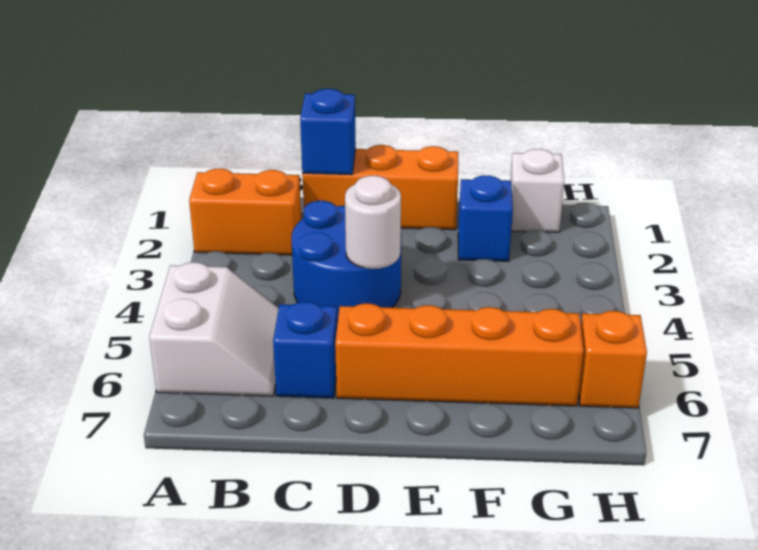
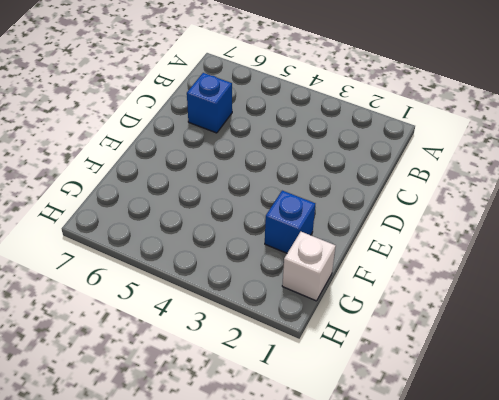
none -> orange brick A2:B2 level 1
none -> white slope A5:B6 level 1 top A

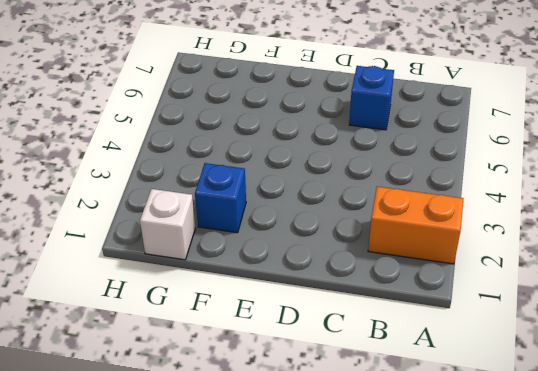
none -> white slope A5:B6 level 1 top A
none -> orange brick C1:E1 level 1

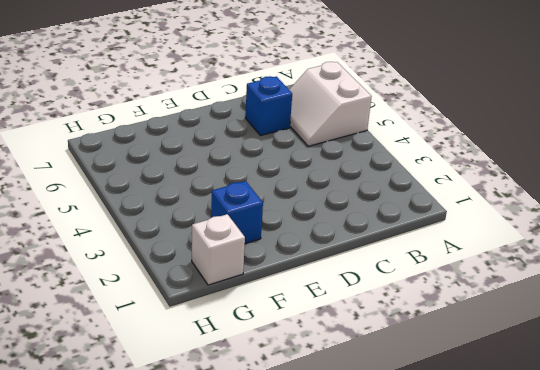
none -> orange brick A2:B2 level 1
none -> orange brick C1:E1 level 1

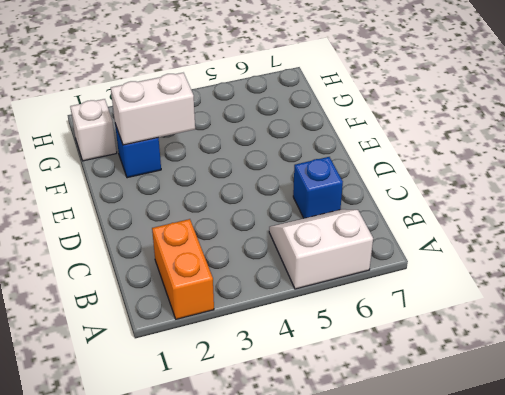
white brick F2:F3 level 2 -> none
none -> orange brick C1:E1 level 1
none -> blue round brick C3:D4 level 1

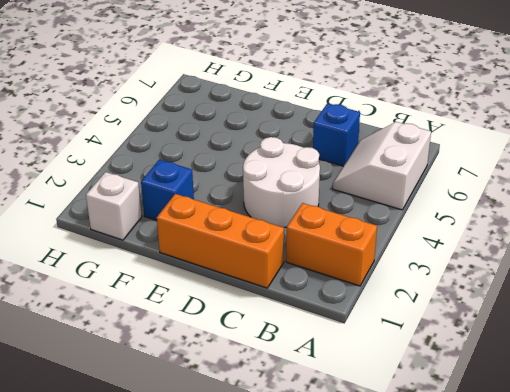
white round brick C3:D4 level 1 -> blue round brick C3:D4 level 1
none -> orange brick D6:G6 level 1
none -> orange brick H6 level 1

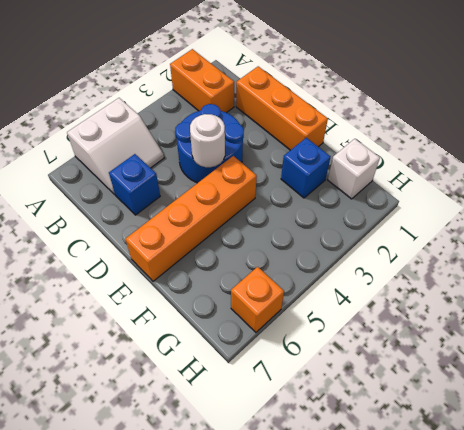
orange brick E4:E7 level 1 -> orange brick D6:G6 level 1
none -> blue brick C1 level 2

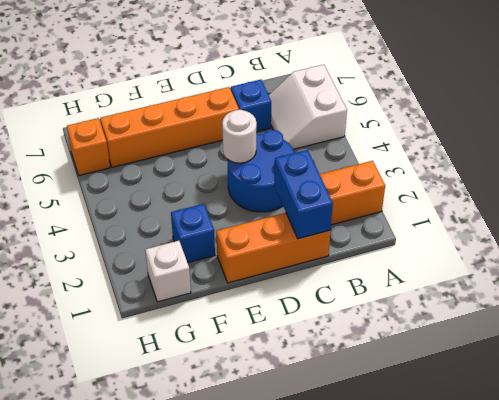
blue brick C1:C2 level 2 -> blue brick C1 level 2

